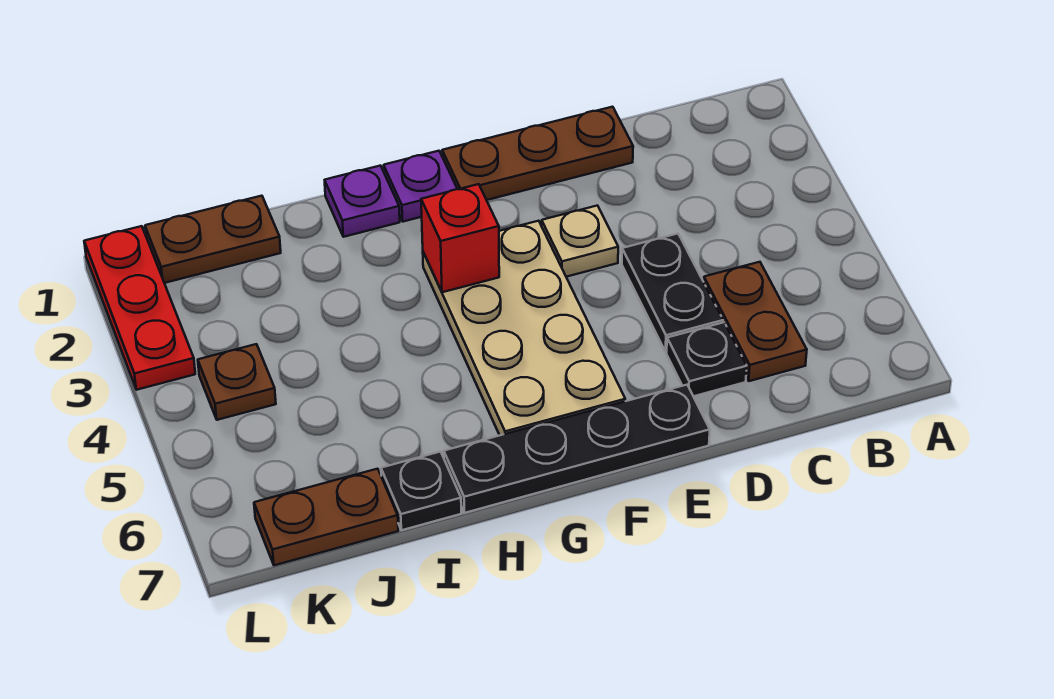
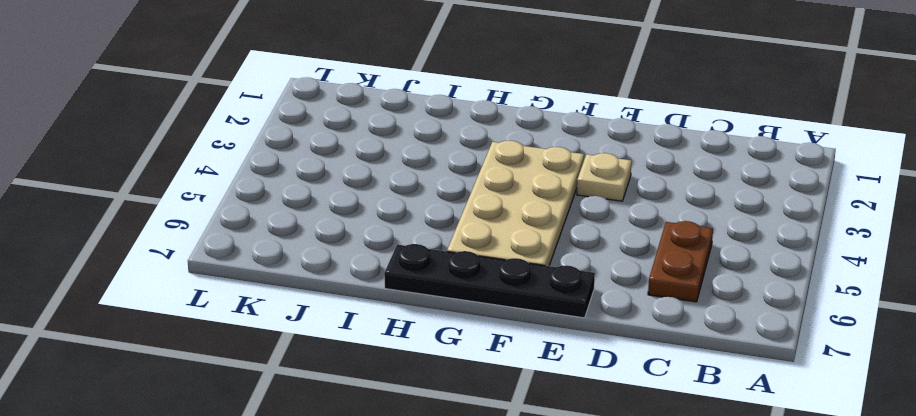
none -> brown plate D1:F1 level 1
none -> black plate D4:D5 level 1
none -> black plate D6 level 1

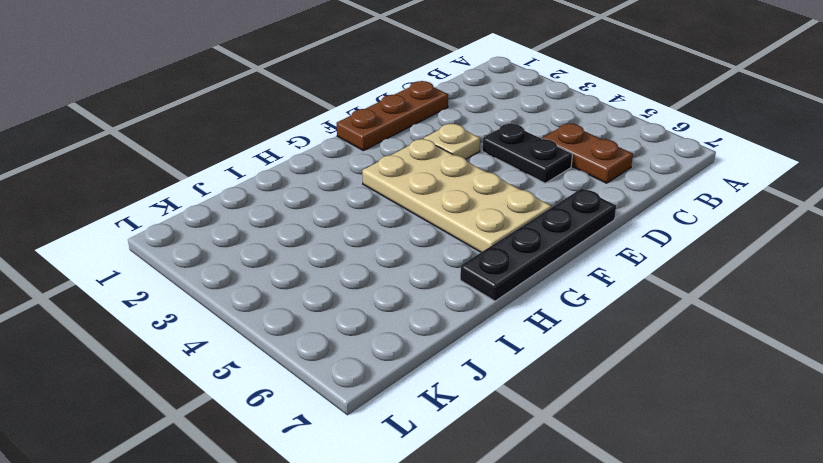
none -> black plate D6 level 1
none -> purple plate G1 level 1
none -> purple plate H1 level 1

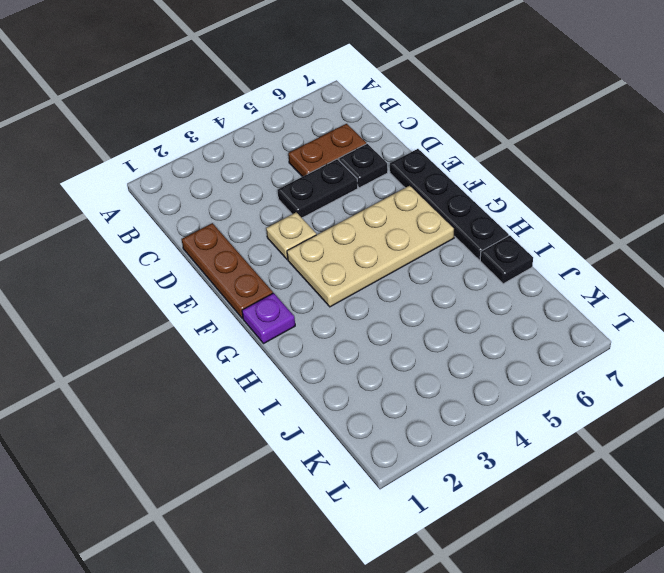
none -> purple plate H1 level 1
none -> brown plate J1:K1 level 1
none -> brown plate J7:K7 level 1

